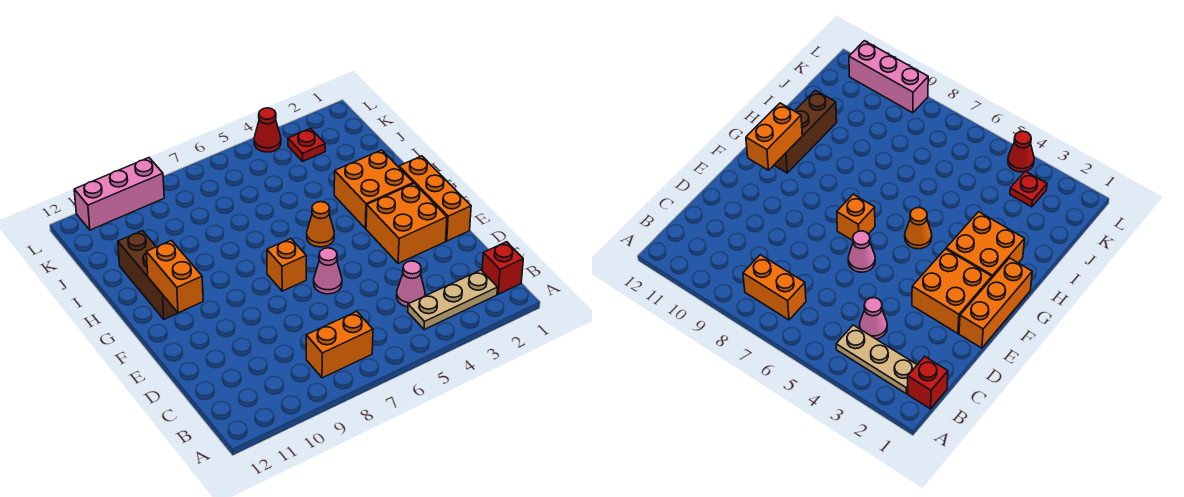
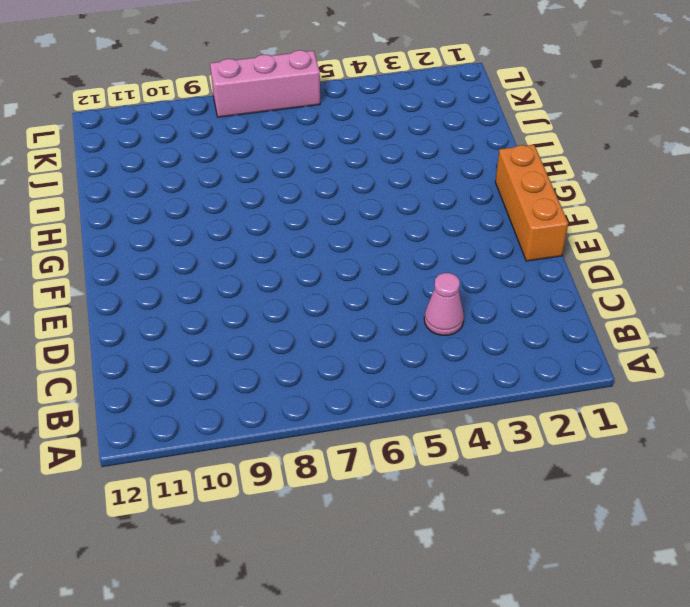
pink brick L6:L8 level 1 -> pink brick L9:L11 level 1
none -> red brick B1 level 1
none -> tan plate B2:B4 level 1
none -> orange brick B7:B8 level 1

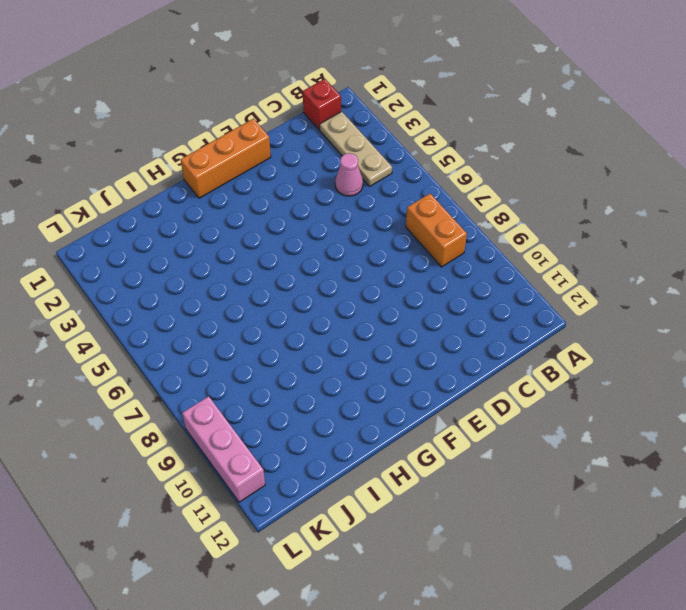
none -> orange brick E2:F3 level 1
none -> pink cone E6 level 1
none -> orange brick F7 level 1

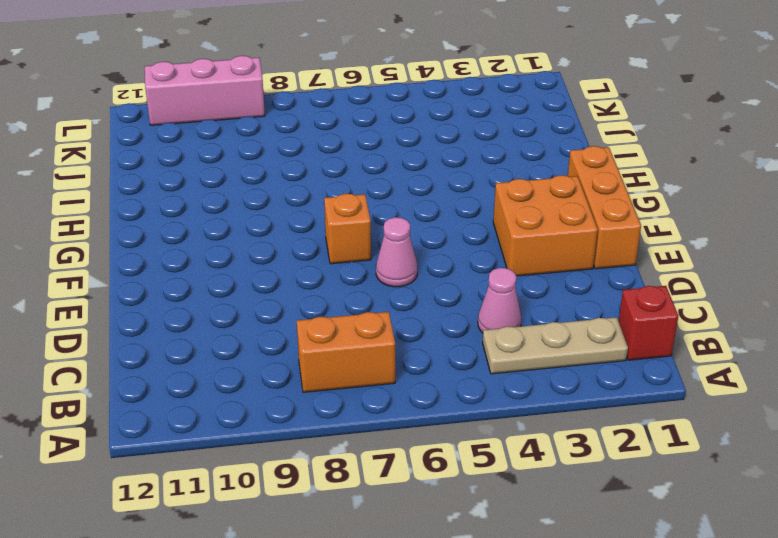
none -> orange brick G2:H3 level 1
none -> orange cone G5 level 1
none -> brown brick G11:I11 level 1

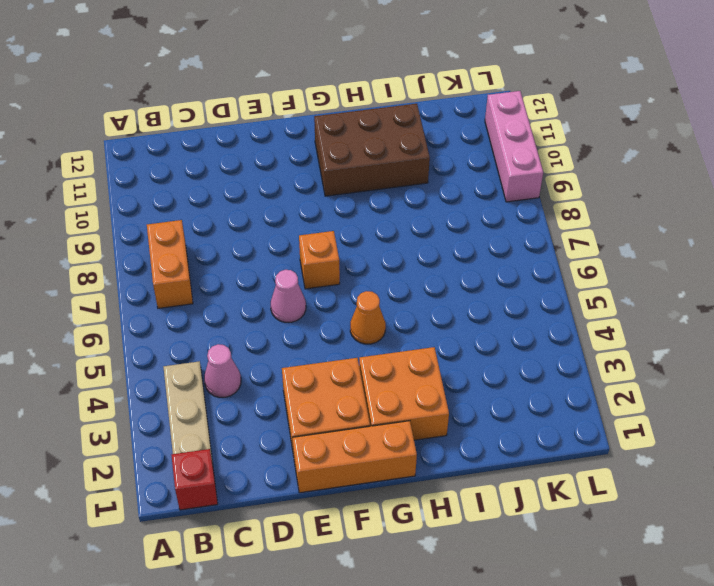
brown brick G10:I11 level 1 -> brown brick G11:I11 level 1
none -> red plate K3 level 1
none -> red cone L4 level 1
none -> orange brick F11:G11 level 2

